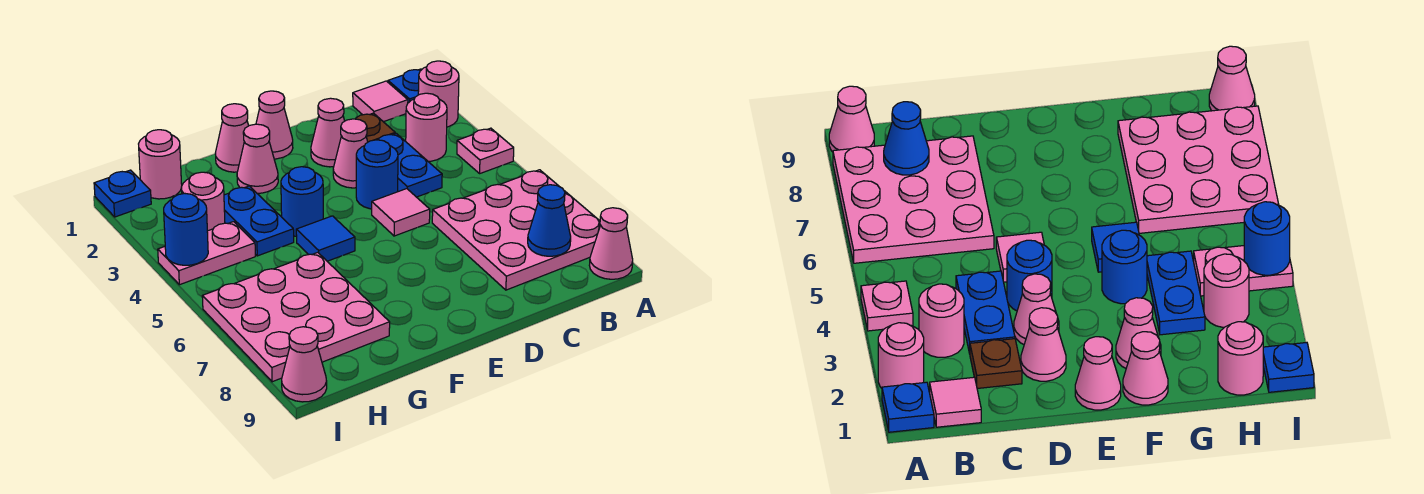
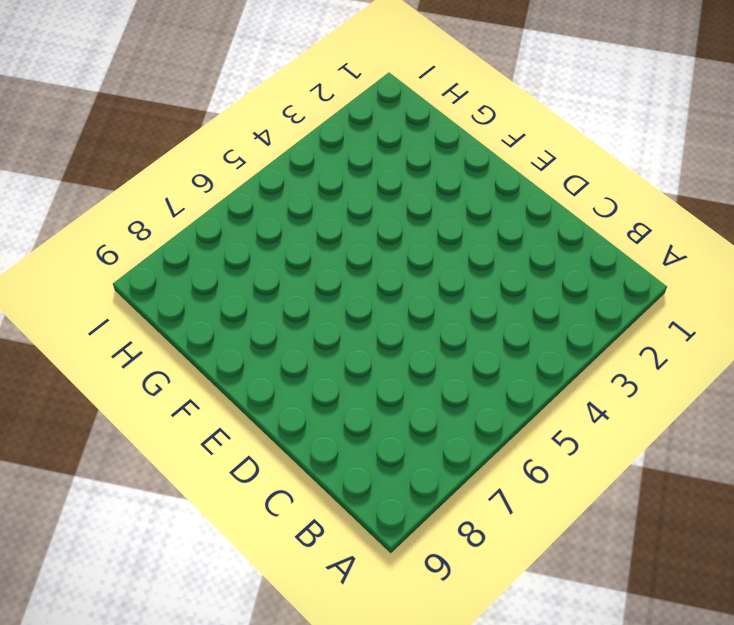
none -> blue plate A1 level 1
none -> pink round brick A2 level 1
none -> pink plate A4 level 1

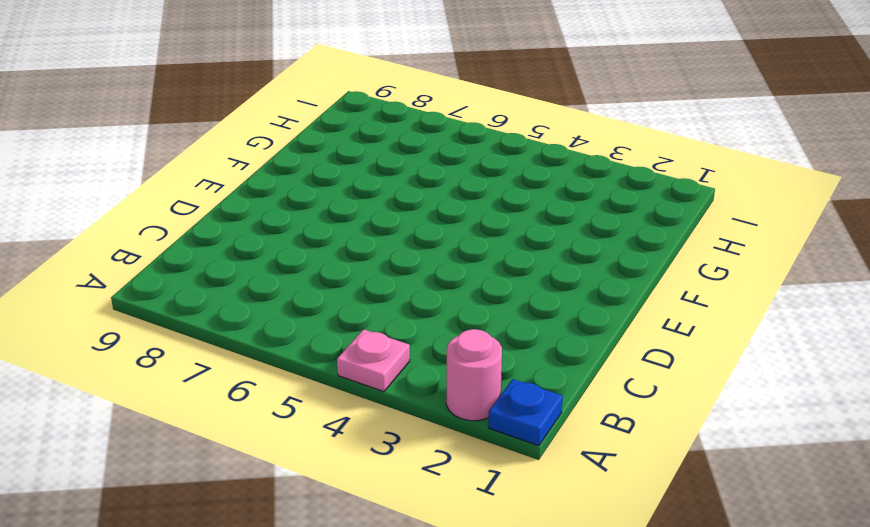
none -> pink plate A6:C8 level 1
none -> pink cone A9 level 1
none -> pink tile B1 level 1

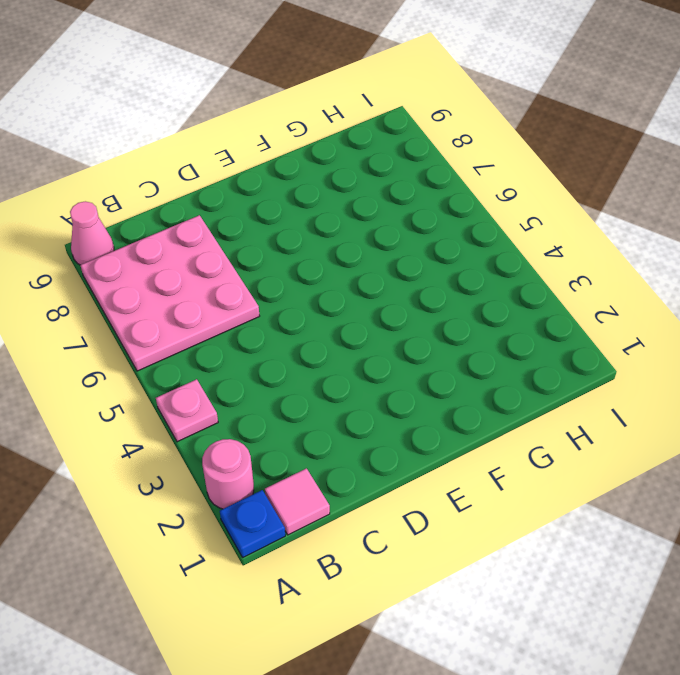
none -> pink round brick B3 level 1
none -> brown plate C2 level 1
none -> blue plate C3:C4 level 1

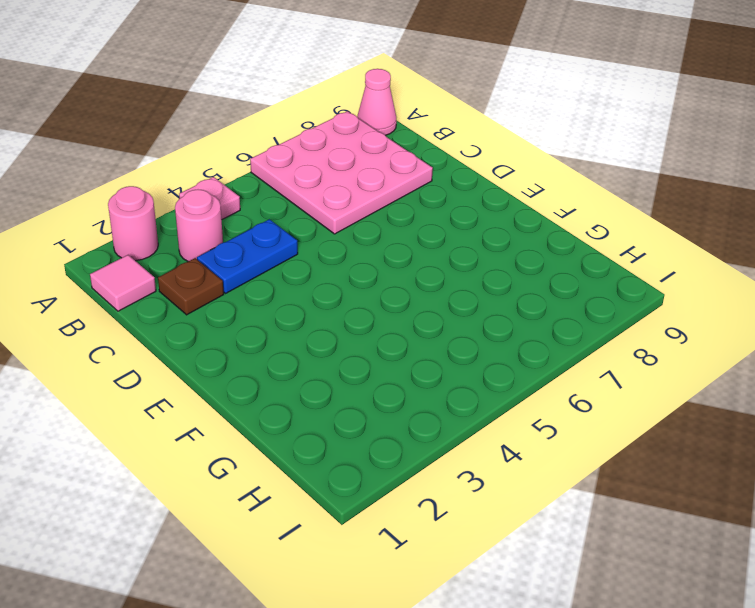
none -> blue plate A1 level 1
none -> pink cone D2 level 1
none -> pink cone D3 level 1

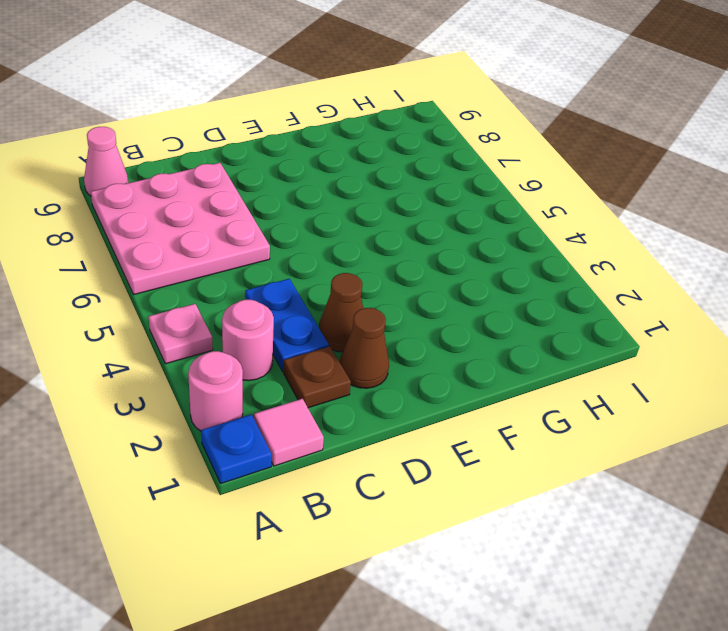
brown cone D2 level 1 -> pink cone D2 level 1
brown cone D3 level 1 -> pink cone D3 level 1
none -> blue round brick D4 level 1
none -> pink tile D5 level 1
none -> pink cone E1 level 1

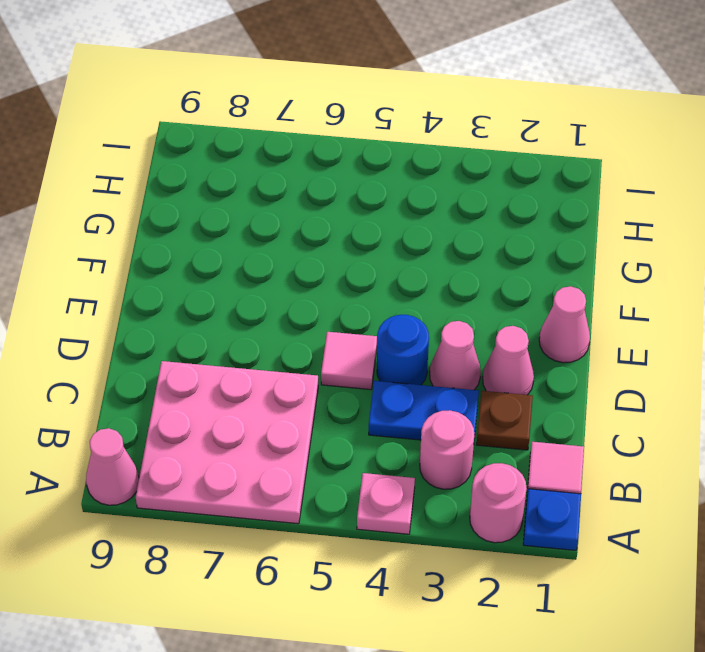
none -> pink cone F1 level 1
none -> pink cone F2 level 1
none -> blue round brick F4 level 1

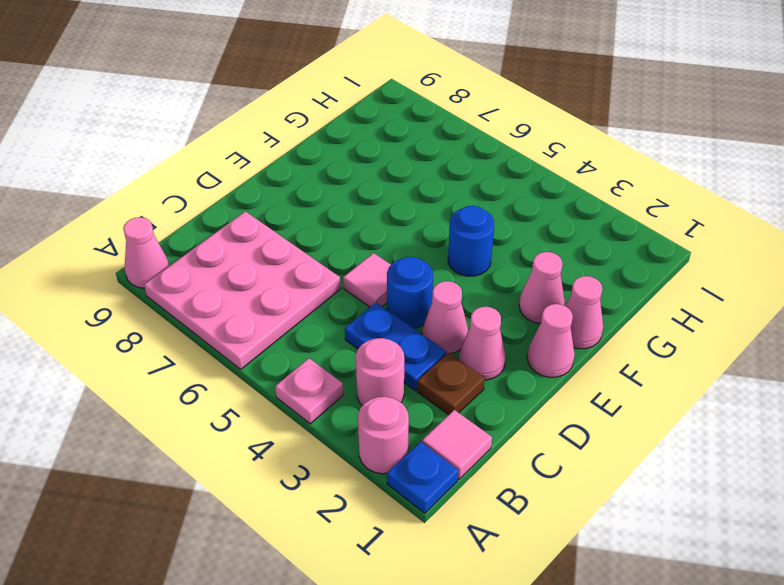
none -> blue tile F5 level 1
none -> blue plate G3:G4 level 1
none -> pink plate G6:I8 level 1

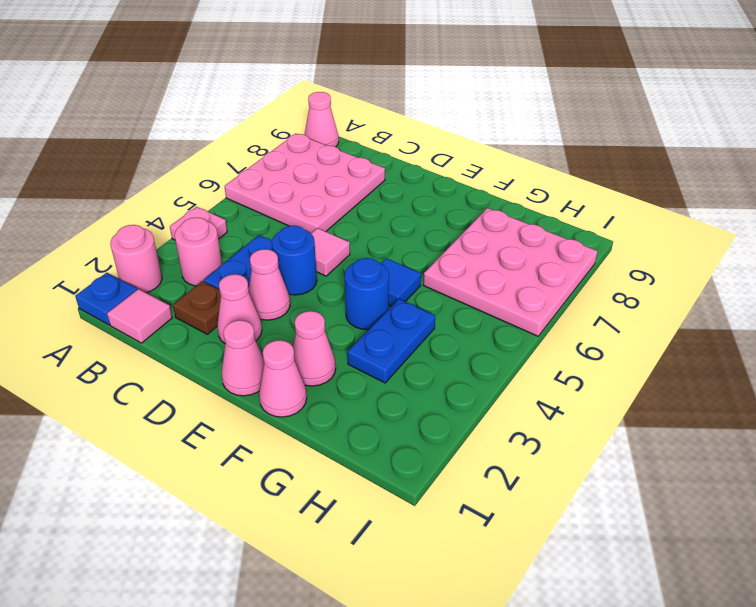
none -> pink round brick H1 level 1
none -> pink round brick H3 level 1
none -> pink plate H4:I4 level 1

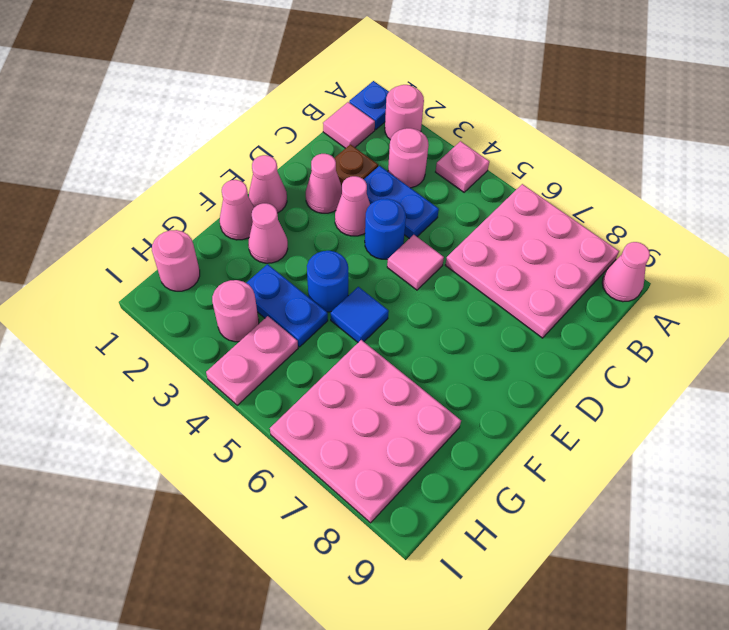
none -> blue plate I1 level 1
none -> pink cone I9 level 1
none -> blue cone B8 level 2

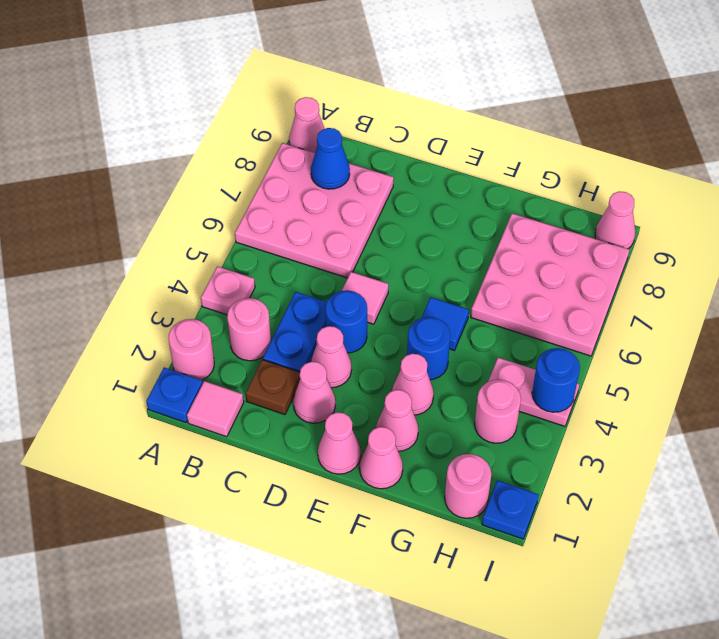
pink cone F3 level 1 -> none
none -> blue plate G3:G4 level 1

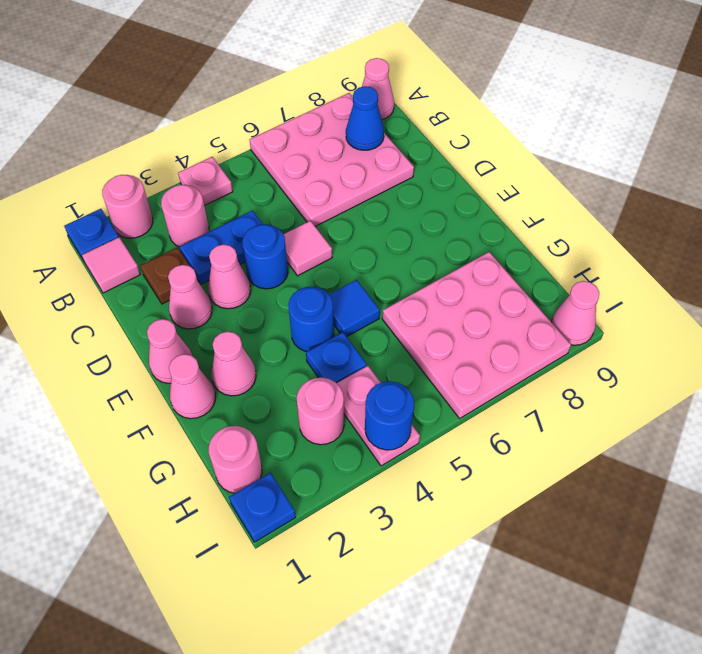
blue plate G4 level 1 -> blue plate G3:G4 level 1

